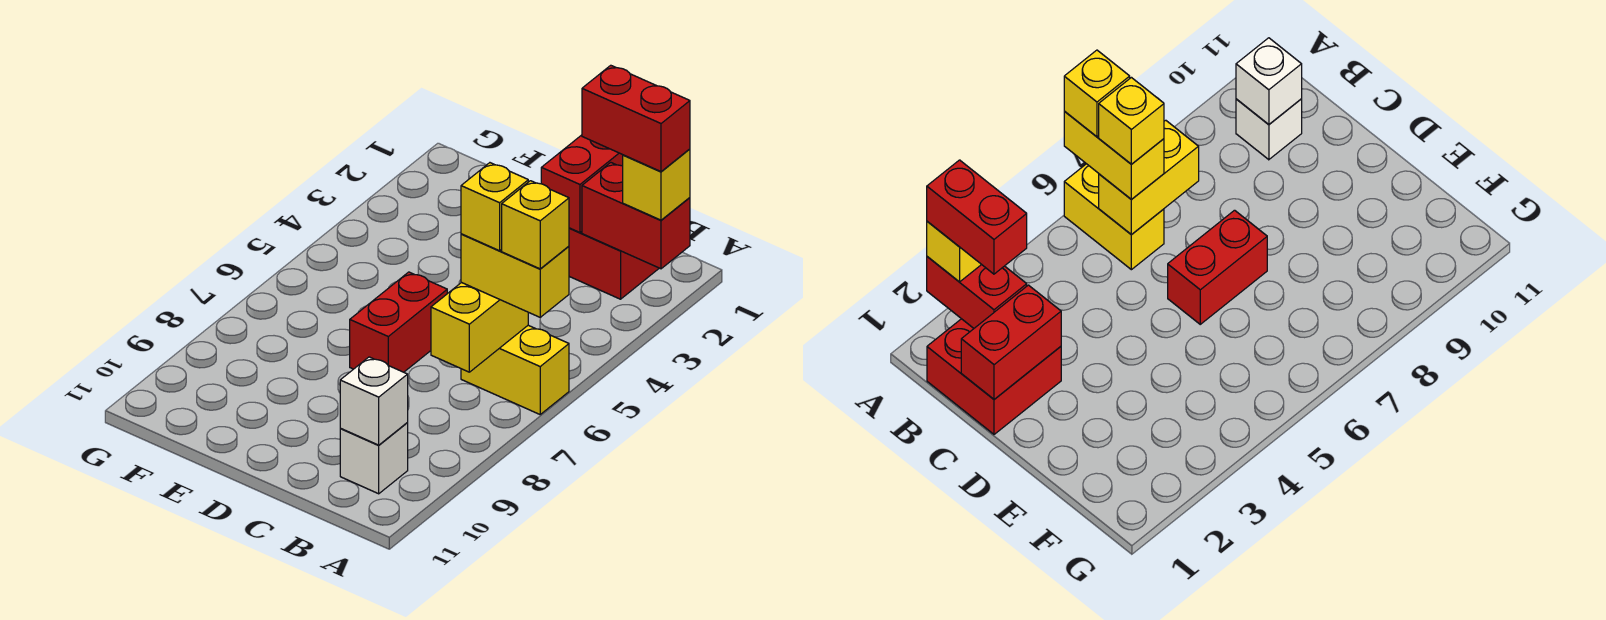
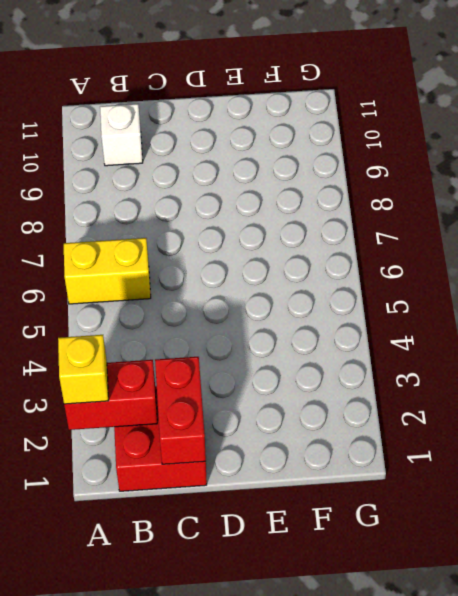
none -> red brick D6:D7 level 1
none -> yellow brick B6:B7 level 2
none -> white brick B10 level 2

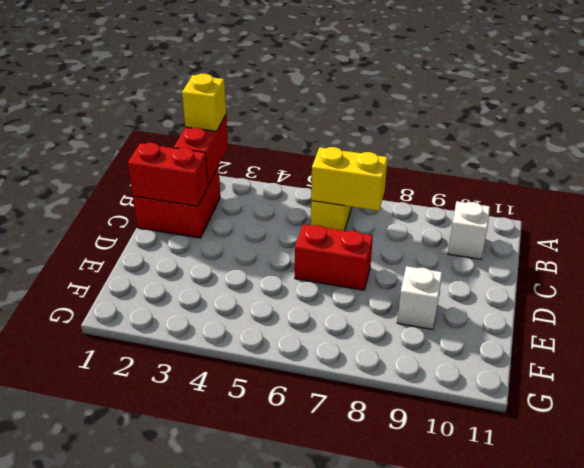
white brick E9 level 1 -> white brick B10 level 2
none -> yellow brick A6:B6 level 3
none -> red brick A2:B2 level 4
none -> yellow brick A6 level 4

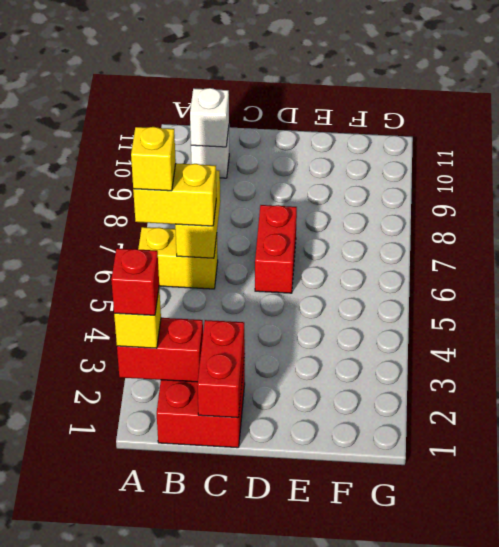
red brick A2 level 4 -> red brick A2:B2 level 4
none -> yellow brick B6 level 4

